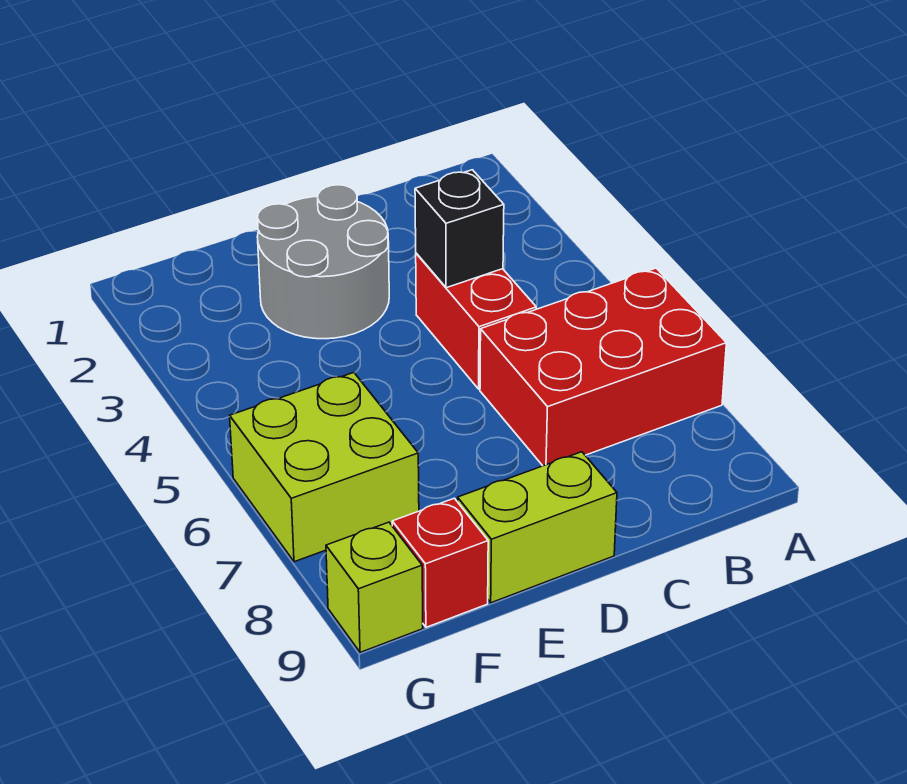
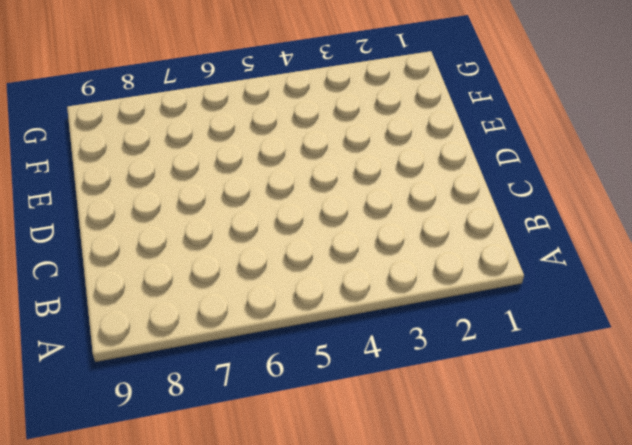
none -> red brick A6:C7 level 1
none -> red brick C4:C5 level 1

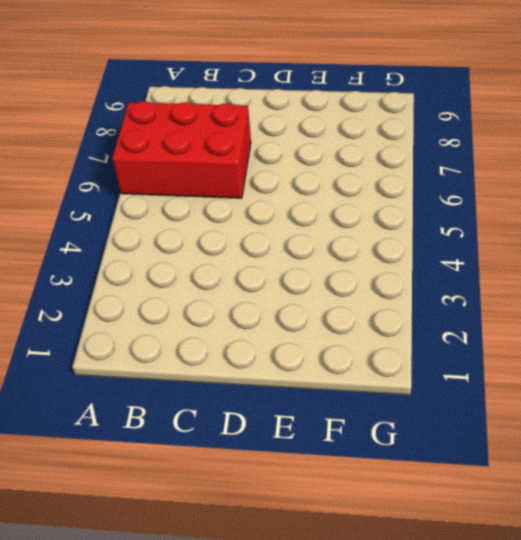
none -> red brick C4:C5 level 1
none -> grey round brick D2:E3 level 1

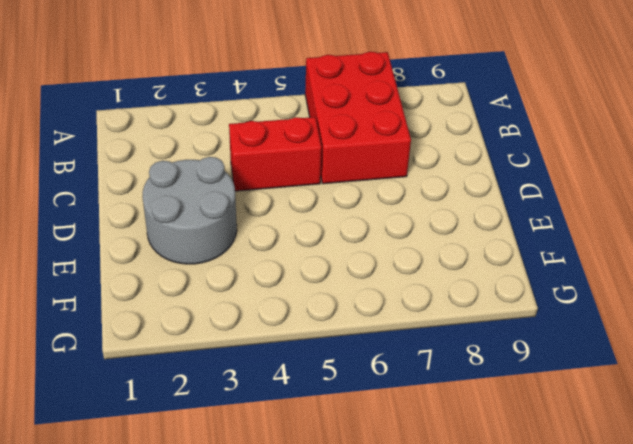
none -> lime brick D9:E9 level 1
none -> lime brick F6:G7 level 1

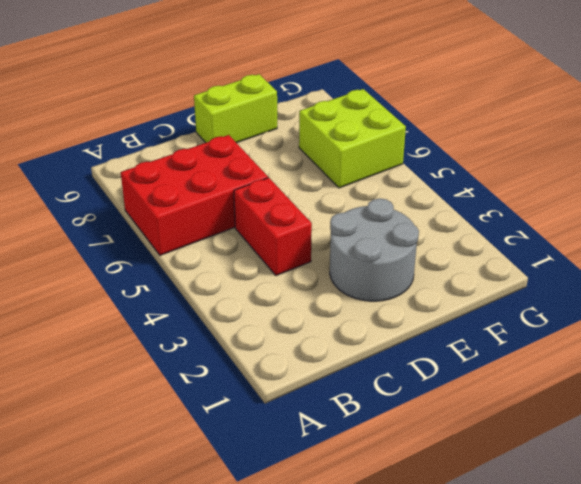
none -> red brick F9 level 1
none -> lime brick G9 level 1

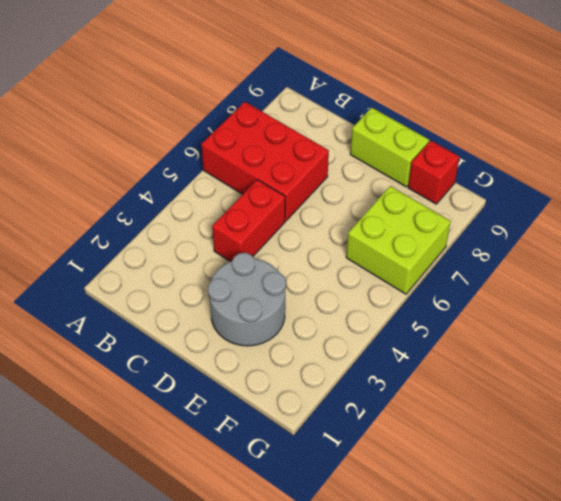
none -> lime brick G9 level 1
none -> black brick C4 level 2

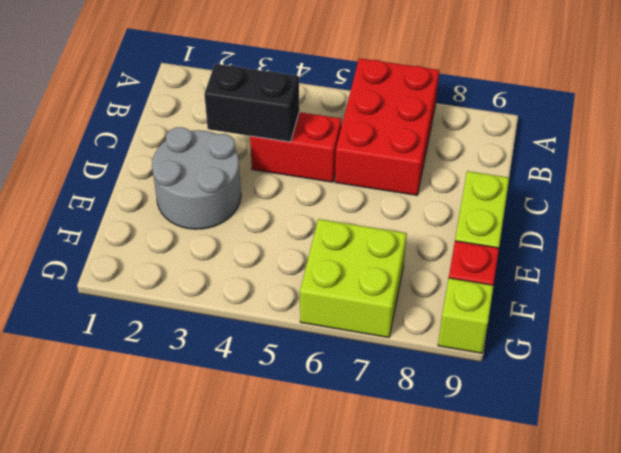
black brick C3:C4 level 2 -> black brick C4 level 2

